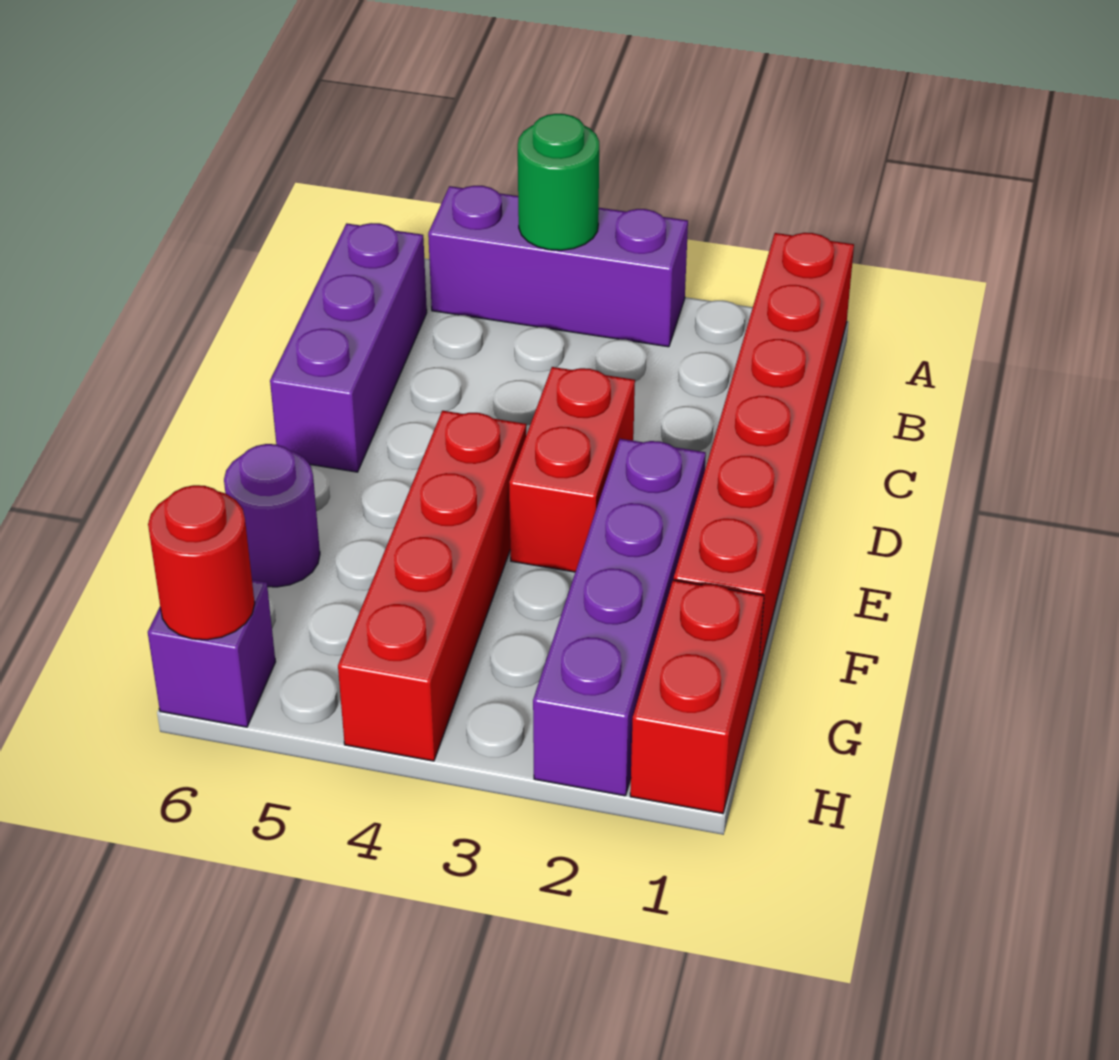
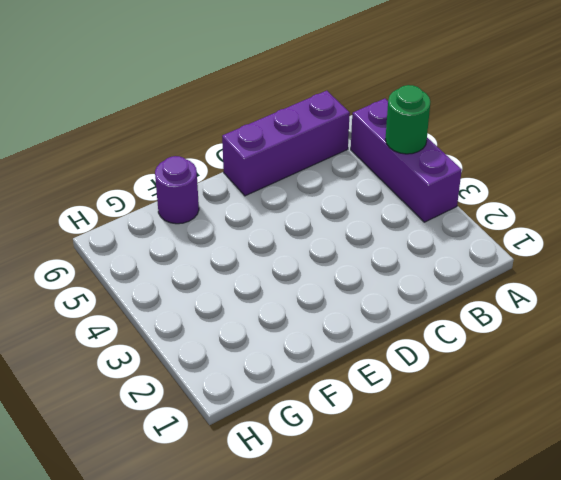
none -> red brick A1:F1 level 1
none -> red brick D3:E3 level 1

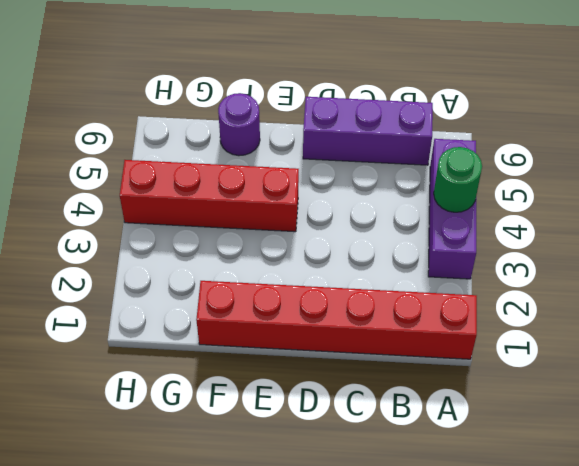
none -> red brick D3:E3 level 1
none -> purple brick E2:H2 level 1

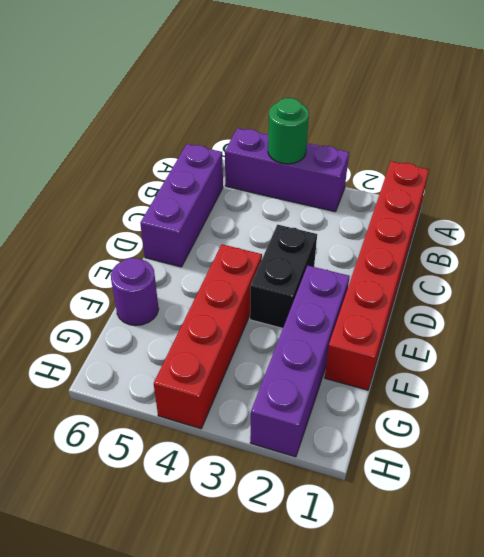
black brick D3:E3 level 1 -> red brick D3:E3 level 1
none -> red brick G1:H1 level 1
none -> purple brick H6 level 1

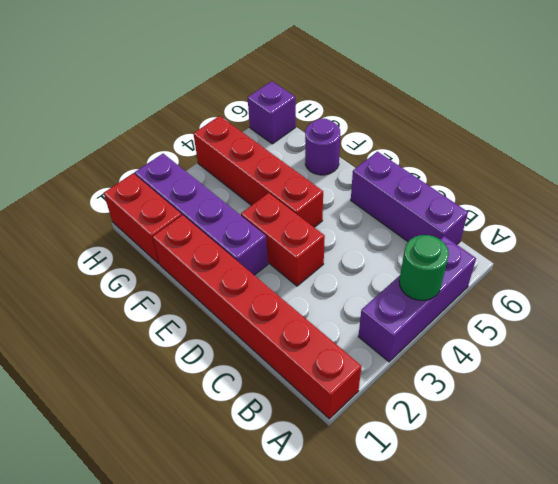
none -> red round brick H6 level 2

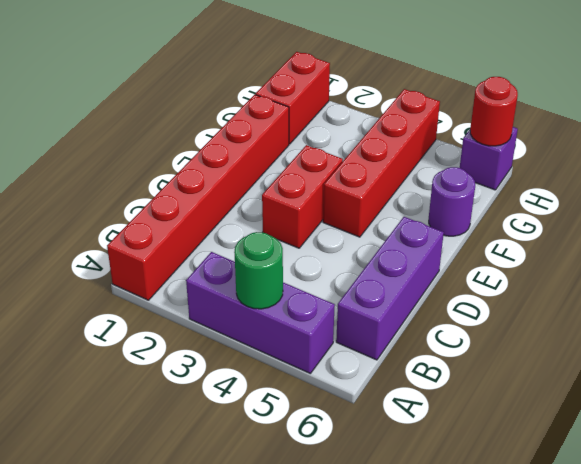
none -> purple brick E2:H2 level 1

